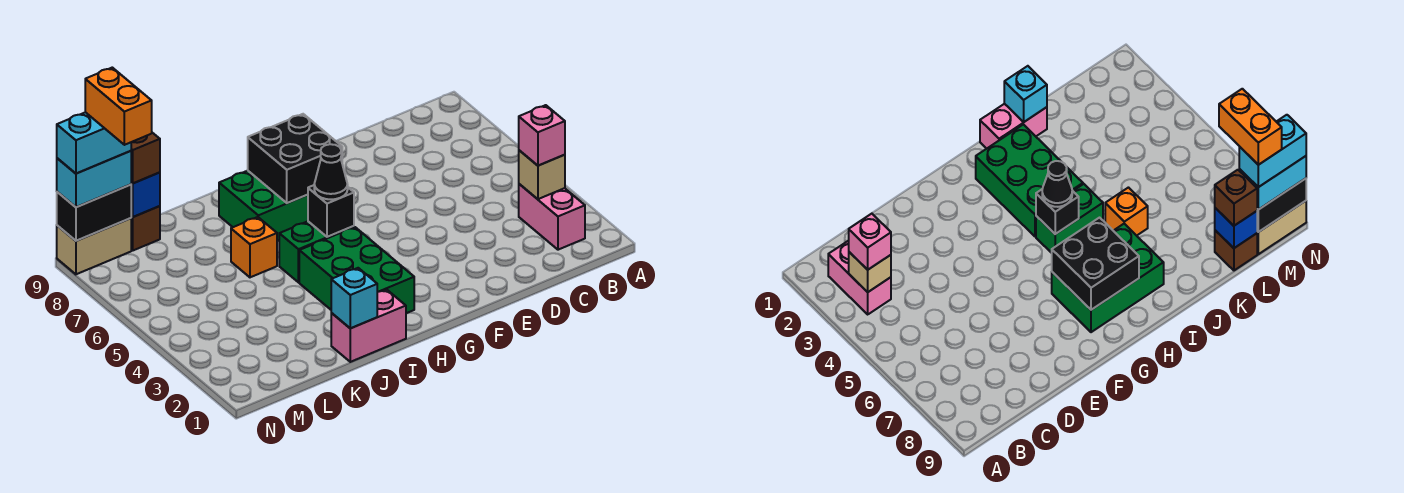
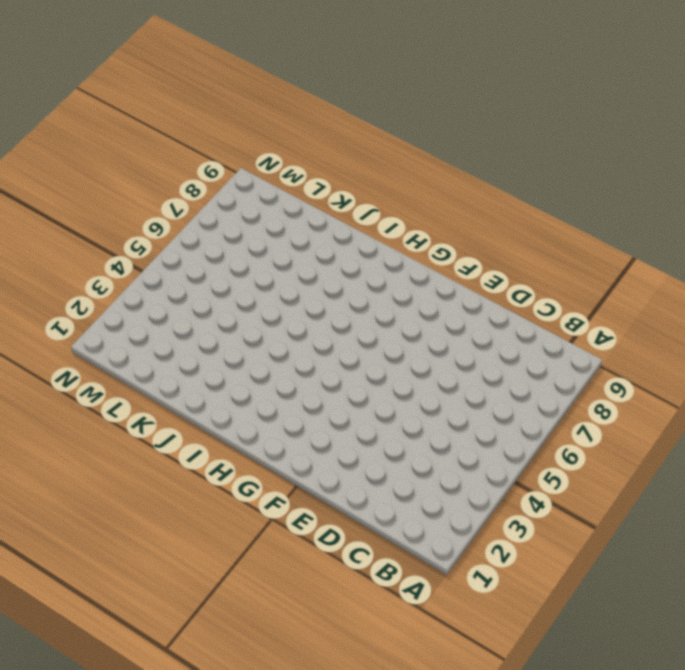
none -> pink brick B2:B3 level 1
none -> green brick G7:I8 level 1
none -> green brick H2:I4 level 1

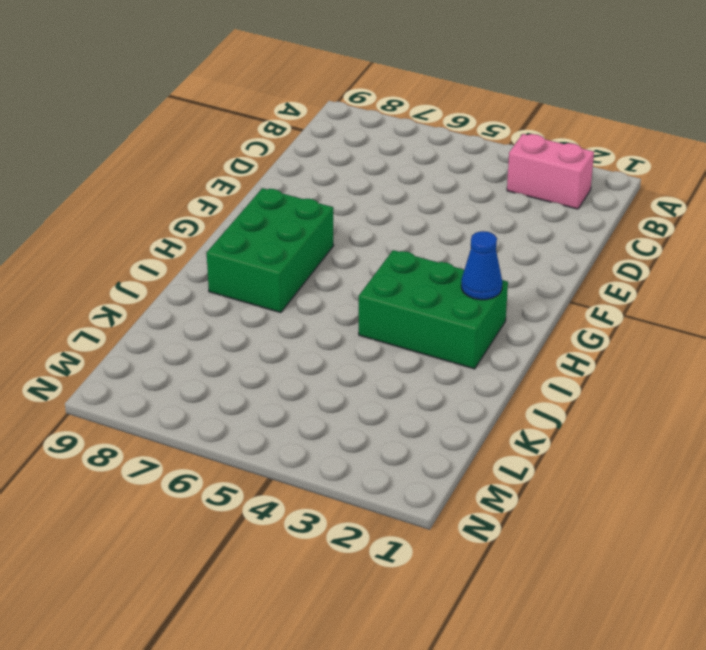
blue cone H2 level 2 -> none
none -> green brick H5:I5 level 1
none -> pink brick I1:J1 level 1
none -> orange brick J6 level 1

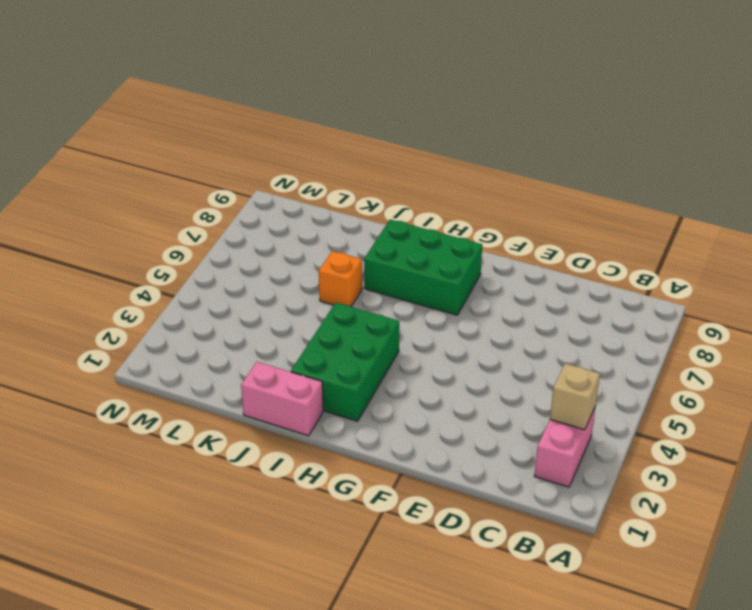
none -> green brick H5:I5 level 1
none -> brown brick L9 level 1
none -> tan brick M9:N9 level 1

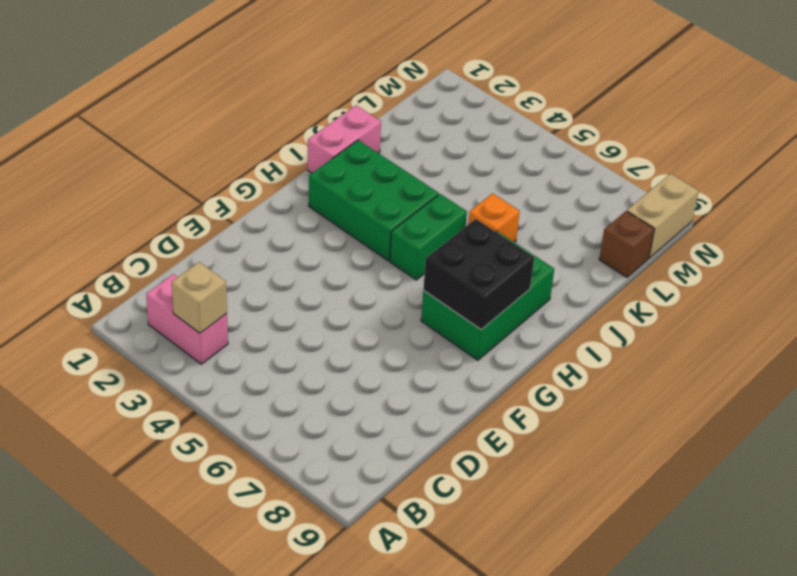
none -> black brick H5 level 2
none -> cyan brick J1 level 2
none -> blue brick L9 level 2

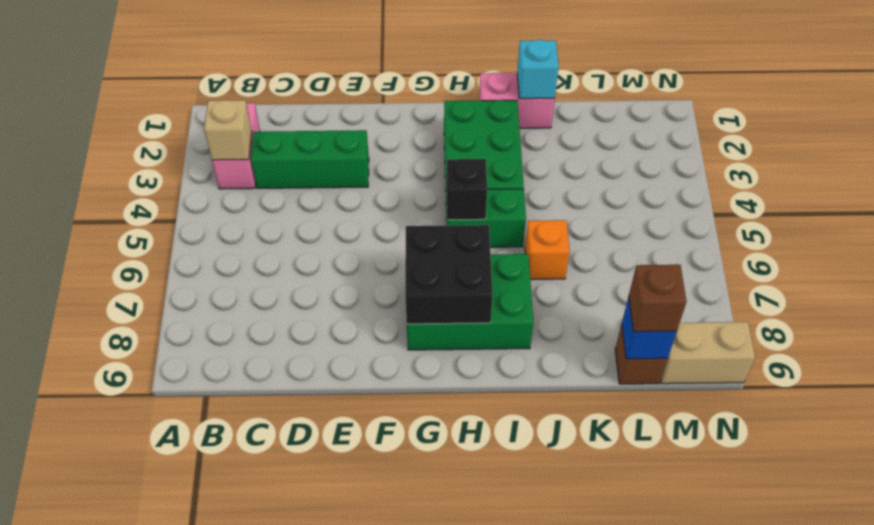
green brick C3:E3 level 1 -> none
none -> black brick M9:N9 level 2
none -> pink brick B3 level 3
none -> black cone H5 level 3

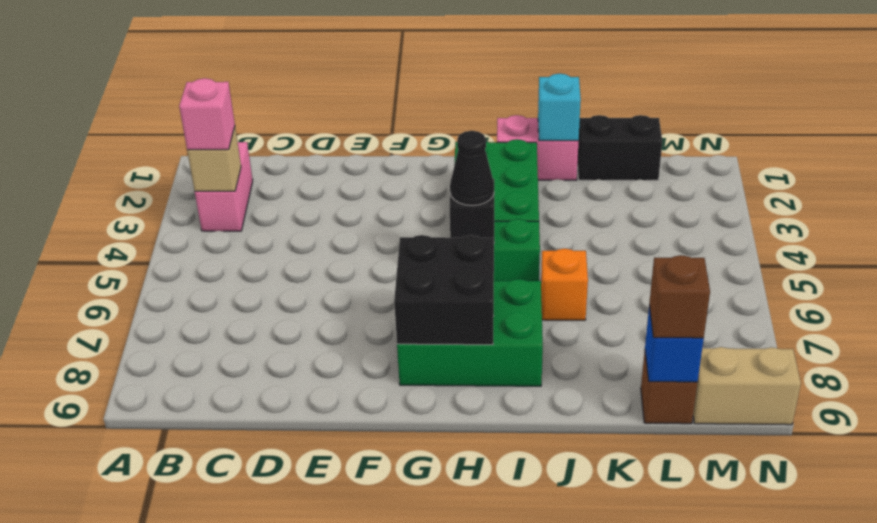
black brick K1:L1 level 1 -> black brick M9:N9 level 2
none -> cyan brick M9:N9 level 3
none -> cyan brick M9:N9 level 4
none -> orange brick M8:M9 level 5

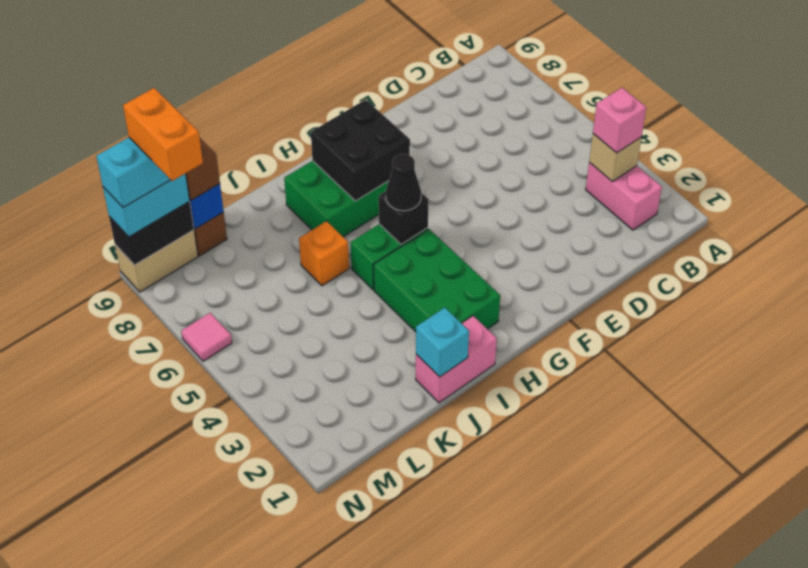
pink tile N6 level 1 -> none

